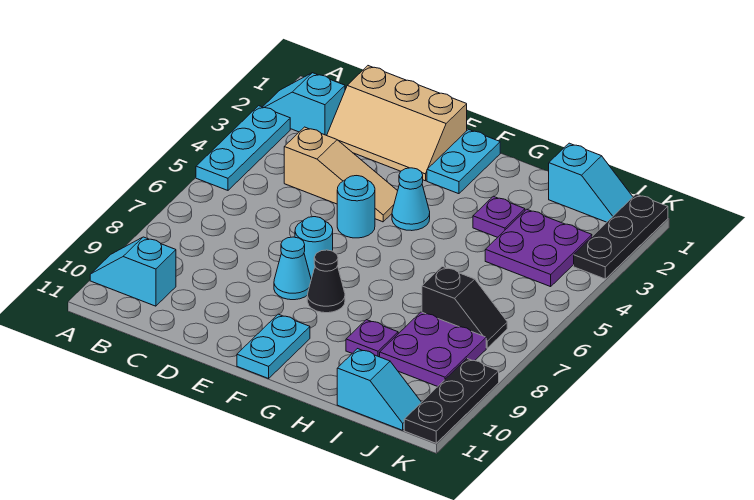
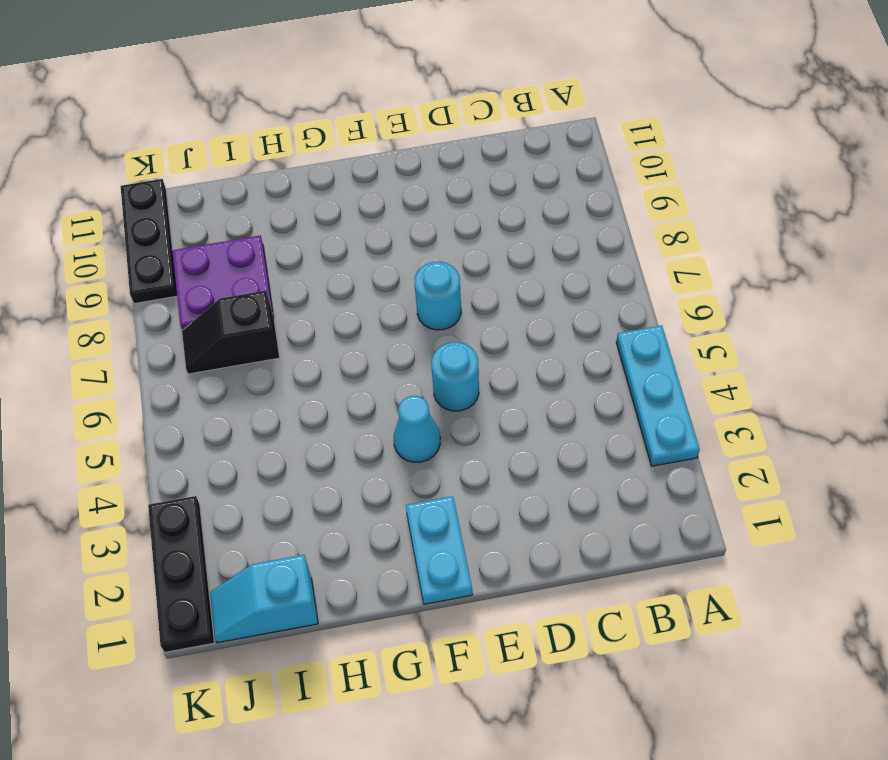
none -> cyan slope A2:B2 level 1 top B
none -> cyan slope A10:B10 level 1 top B
none -> tan slope C1:E2 level 1 top 1

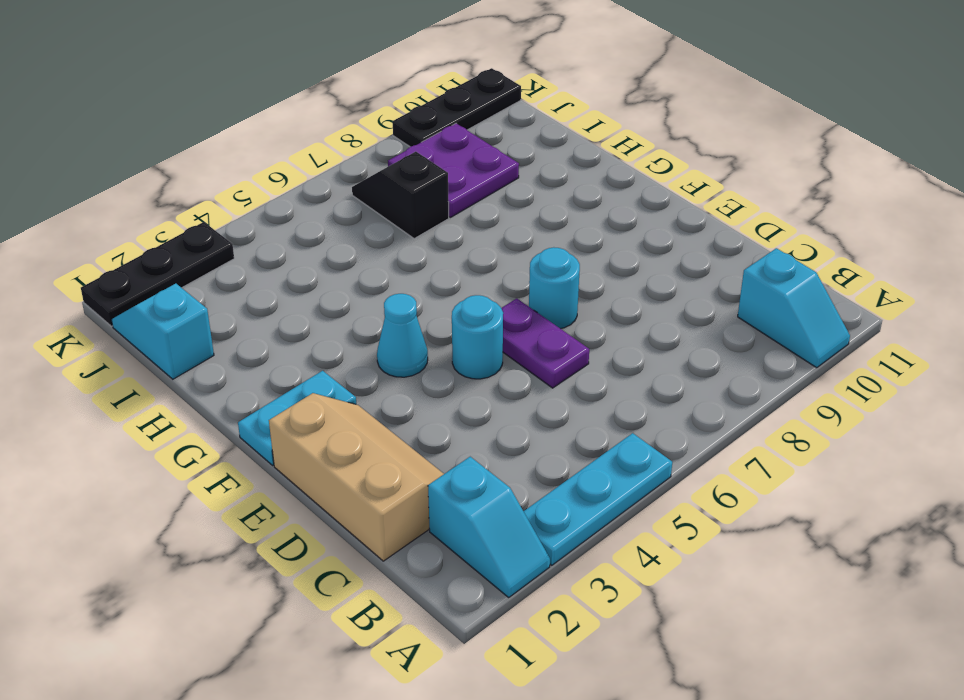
purple plate D6:E6 level 1 -> none
none -> tan slope C4:E4 level 1 top C
none -> cyan cone E8 level 1
none -> black cone F8 level 1

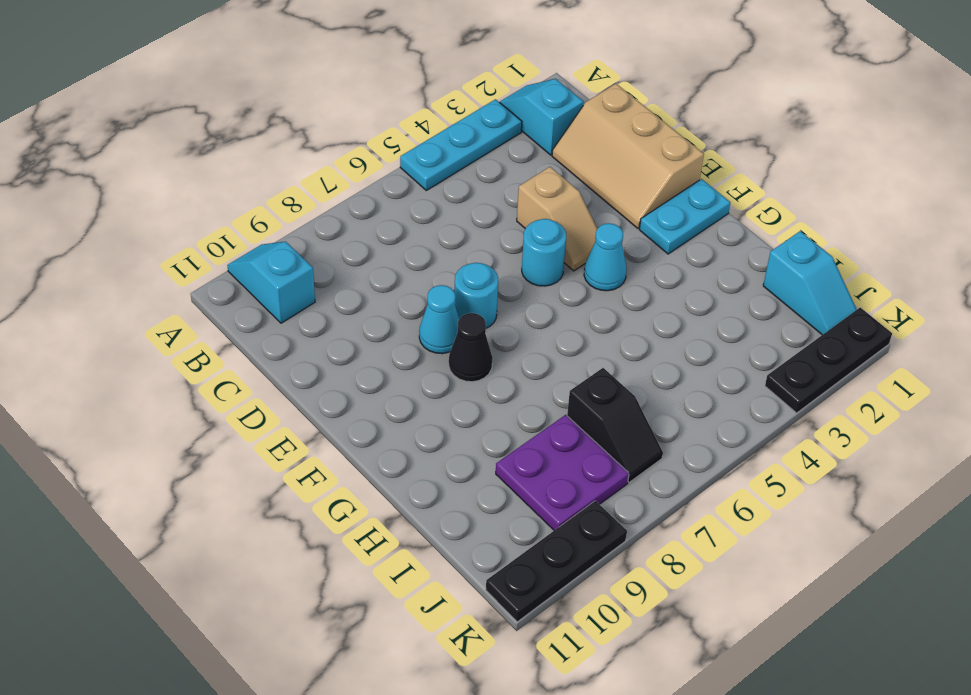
tan slope D4:E4 level 1 top D -> tan slope C4:E4 level 1 top C
none -> cyan plate F10:F11 level 1
none -> purple plate H3 level 1
none -> purple plate H9 level 1

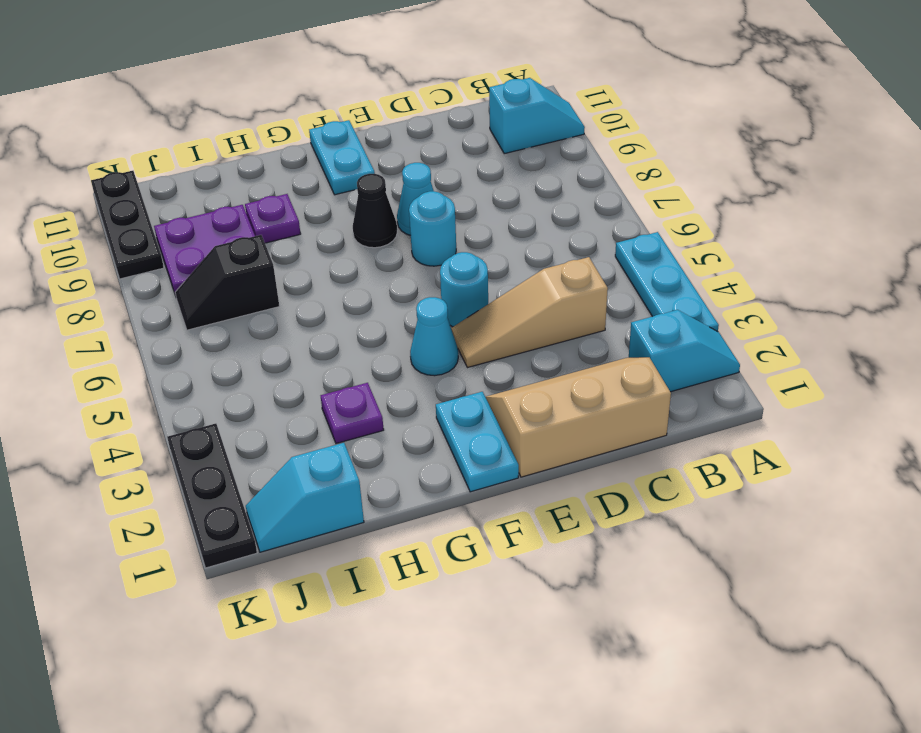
none -> purple plate I3:J4 level 1
none -> cyan slope I11:J11 level 1 top I

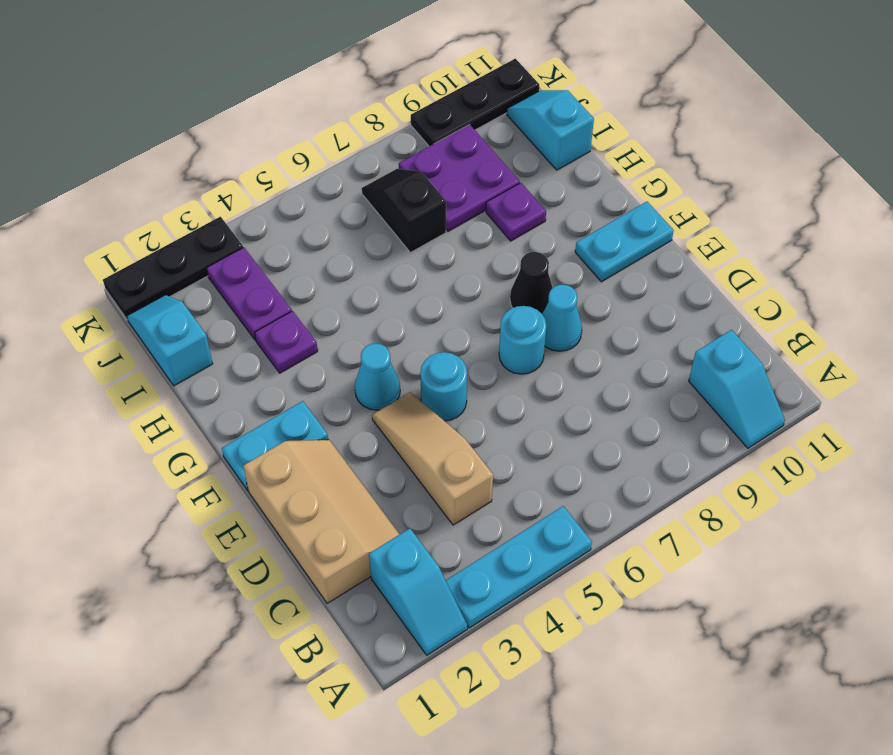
purple plate I3:J3 level 1 -> purple plate I3:J4 level 1

